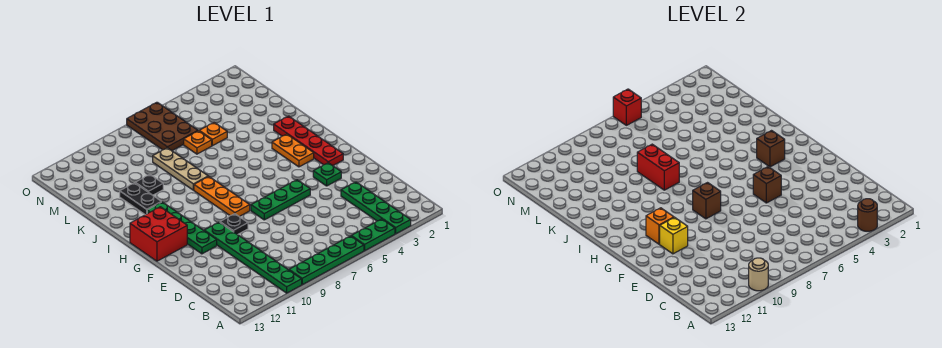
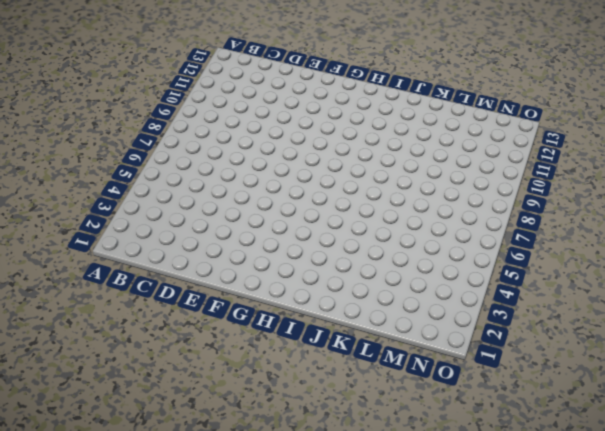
none -> green plate A3:D3 level 1
none -> green plate A4:A5 level 1
none -> green plate A6:A9 level 1

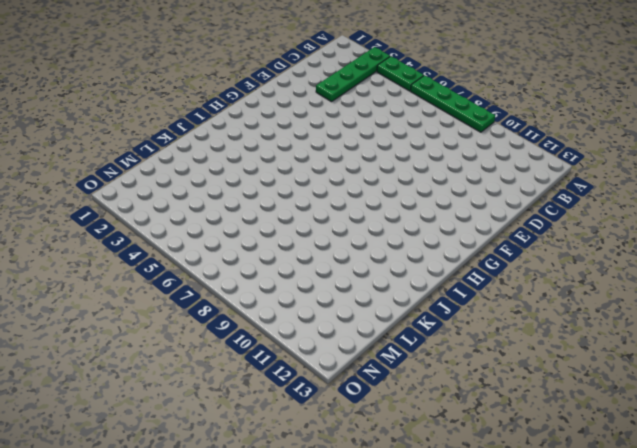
none -> green plate A10:F10 level 1
none -> green plate F3 level 1
none -> green plate F5:F7 level 1

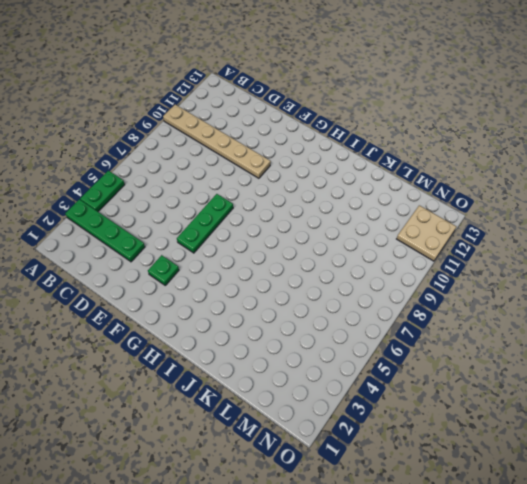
tan plate A10:F10 level 1 -> green plate A10:F10 level 1
tan plate N11:O12 level 1 -> none
none -> green plate A6:A9 level 1
none -> black plate F9 level 1
none -> green plate F11:I11 level 1

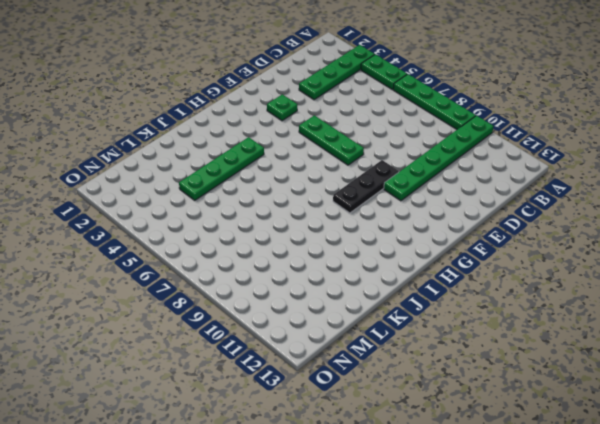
black plate F9:H9 level 1 -> black plate F9 level 1
green plate I4:L4 level 1 -> green plate F11:I11 level 1
none -> red plate G2:J2 level 1
none -> orange plate G8:I8 level 1
none -> red brick G12:H13 level 1

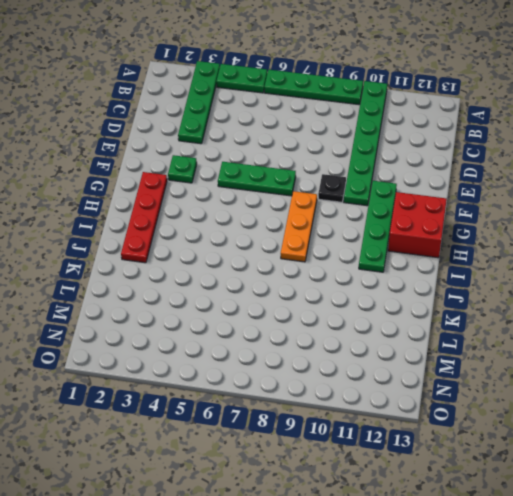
none -> orange plate H3:I3 level 1
none -> tan plate J8:L8 level 1
none -> black plate J11:K11 level 1

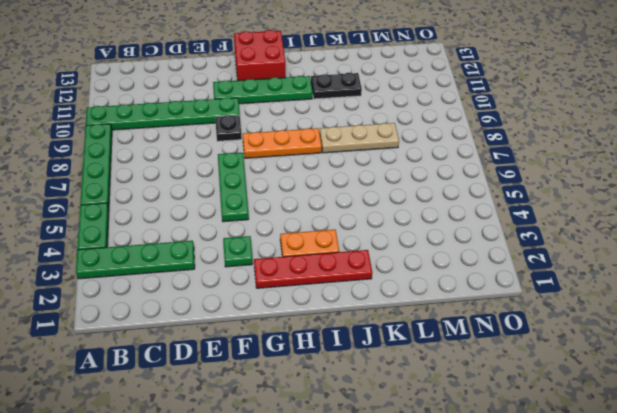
none -> black plate K10 level 1
none -> orange plate L5 level 1
none -> orange plate L6 level 1

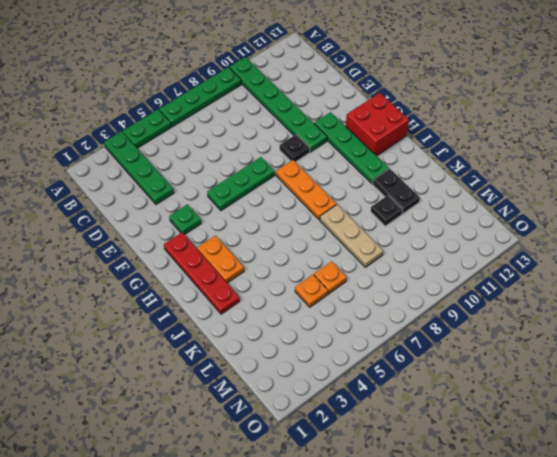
none -> brown plate M6:O7 level 1
none -> brown round brick A3 level 2
none -> tan round brick A10 level 2

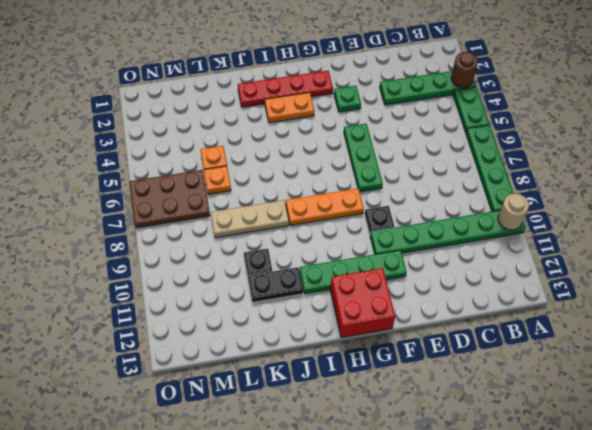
none -> brown brick F5 level 2
none -> yellow brick F11 level 2
none -> brown brick G8 level 2

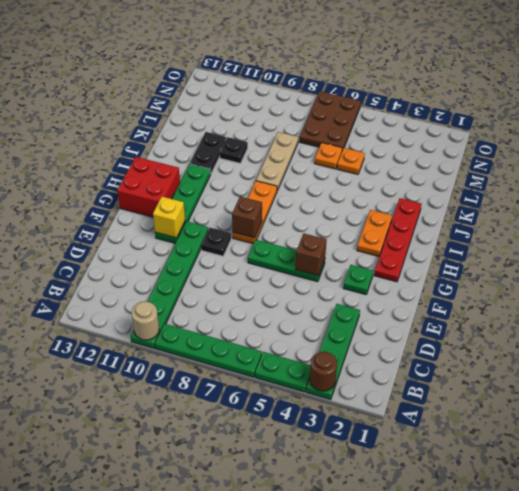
none -> orange brick G11 level 2
none -> brown brick H3 level 2
none -> red brick J8:K8 level 2

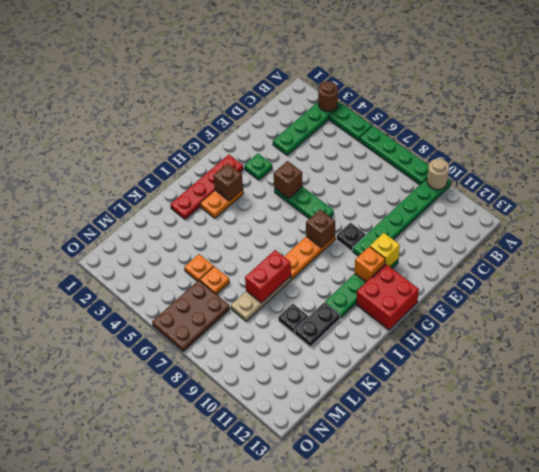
none -> red brick O6 level 2

